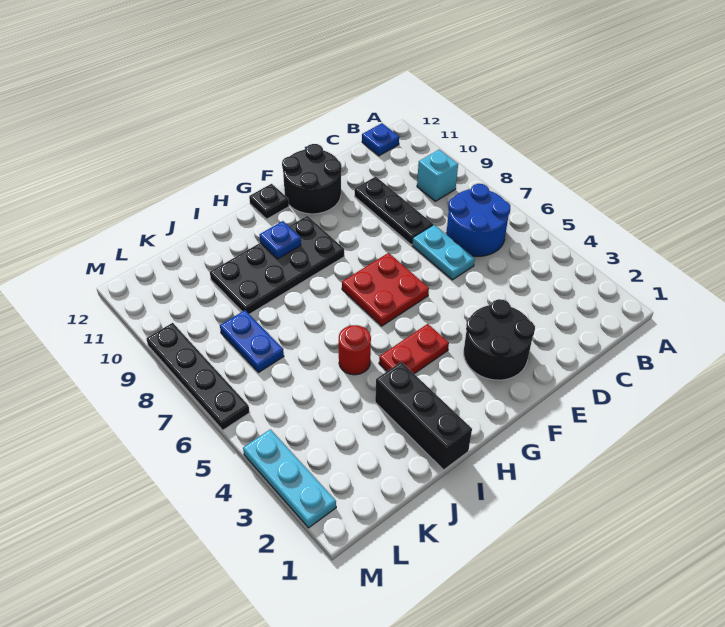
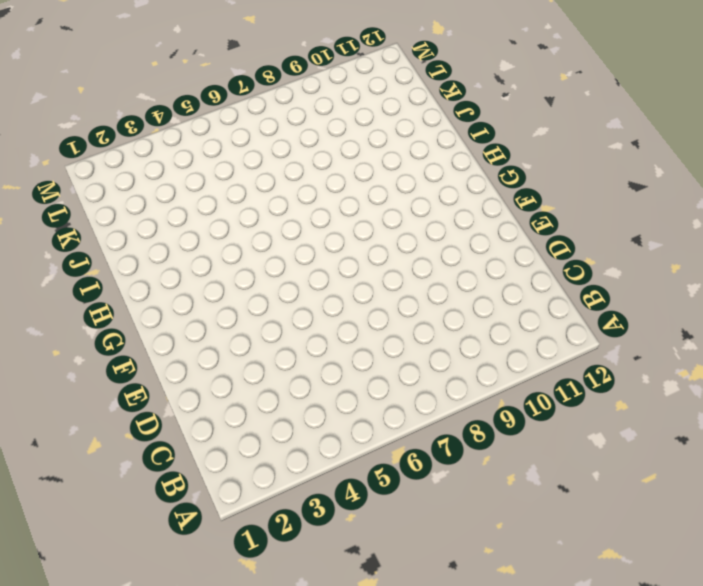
none -> blue round brick B6:C7 level 1
none -> cyan brick B9 level 1
none -> blue plate B12 level 1

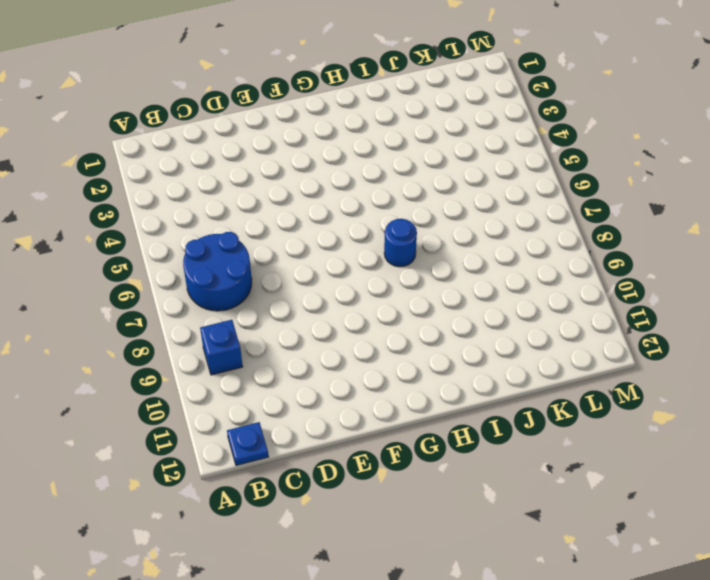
blue brick B9 level 1 -> cyan brick B9 level 1
blue round brick H7 level 1 -> none
none -> cyan plate D6:D7 level 1
none -> black plate D8:D10 level 1
none -> black round brick E2:F3 level 1

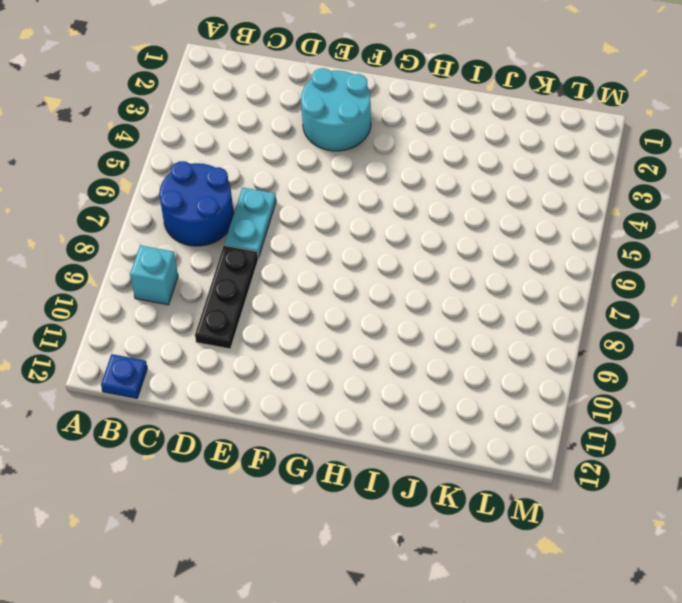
cyan round brick E2:F3 level 1 -> black round brick E2:F3 level 1
none -> black round brick E11:F12 level 1
none -> red plate F6:G7 level 1
none -> red plate G4:H4 level 1

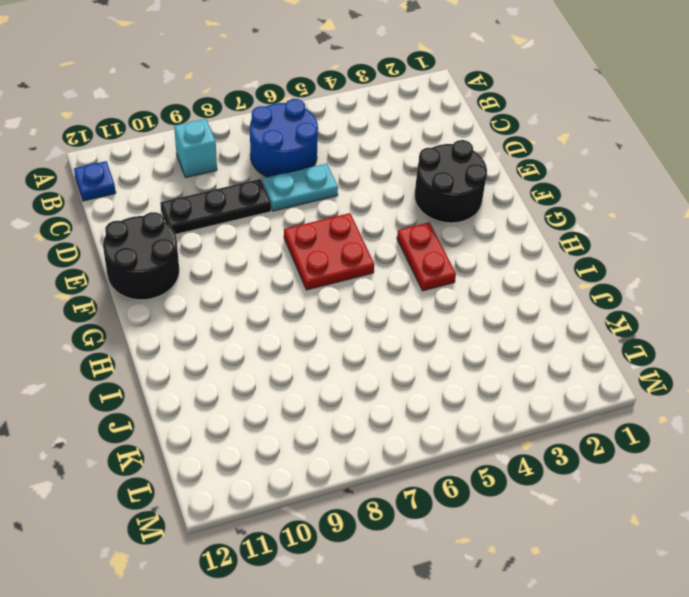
none -> black plate G9:J10 level 1
none -> black plate G12 level 1
none -> black brick I1:I3 level 1

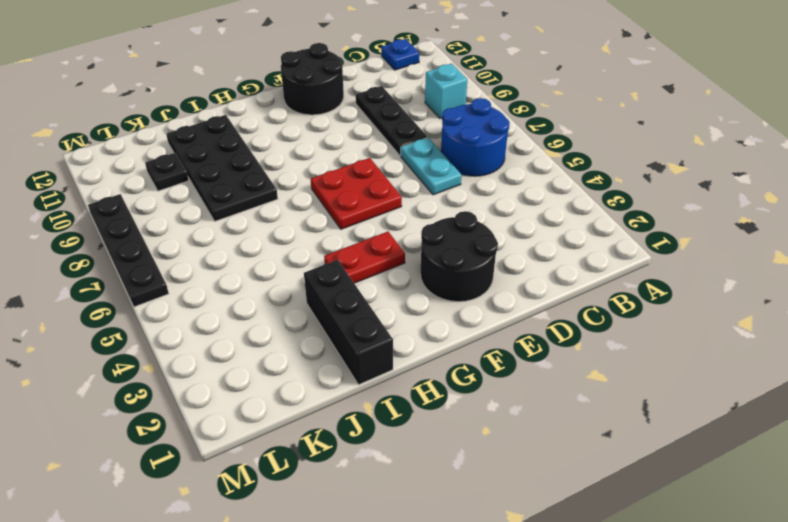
black plate I8:J11 level 1 -> black plate G9:J10 level 1
black plate K10 level 1 -> black plate G12 level 1
none -> red round brick I5 level 1
none -> blue plate K7:K8 level 1
none -> cyan plate M2:M4 level 1

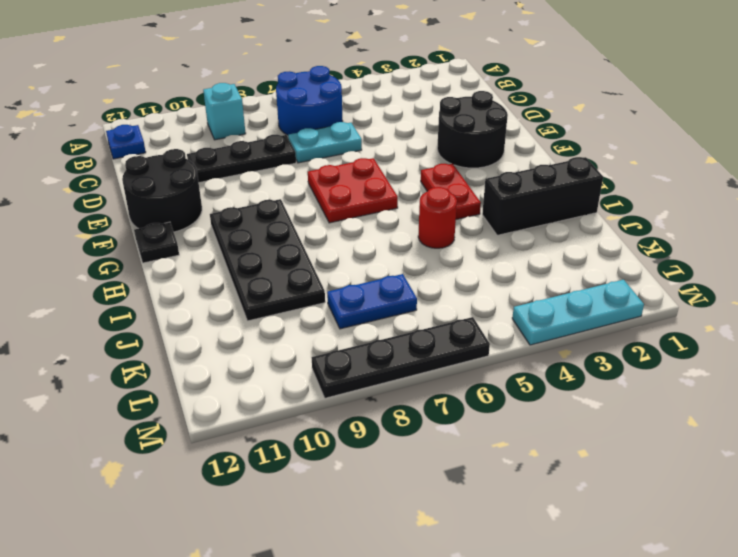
none -> blue plate H10 level 2

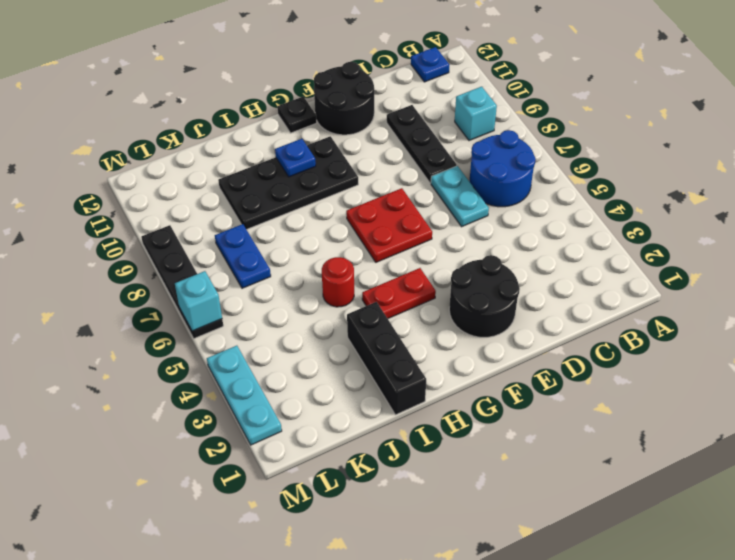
cyan brick M6 level 2 -> none

